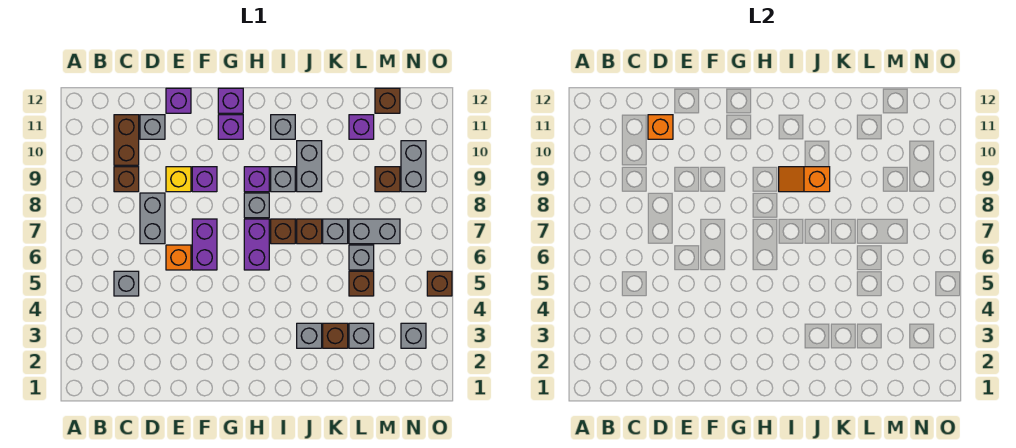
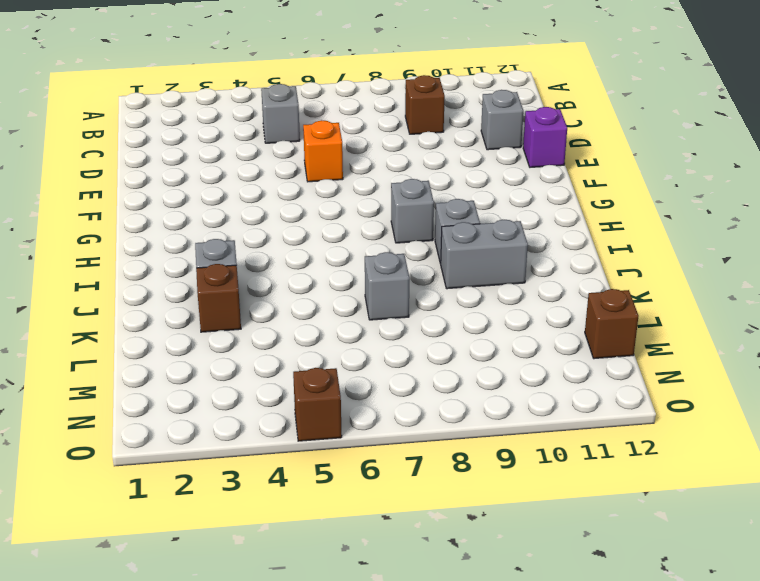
none -> brown brick C10:C11 level 1
none -> grey brick D7:D8 level 1
none -> yellow brick E9 level 1
none -> purple brick F6:F7 level 1

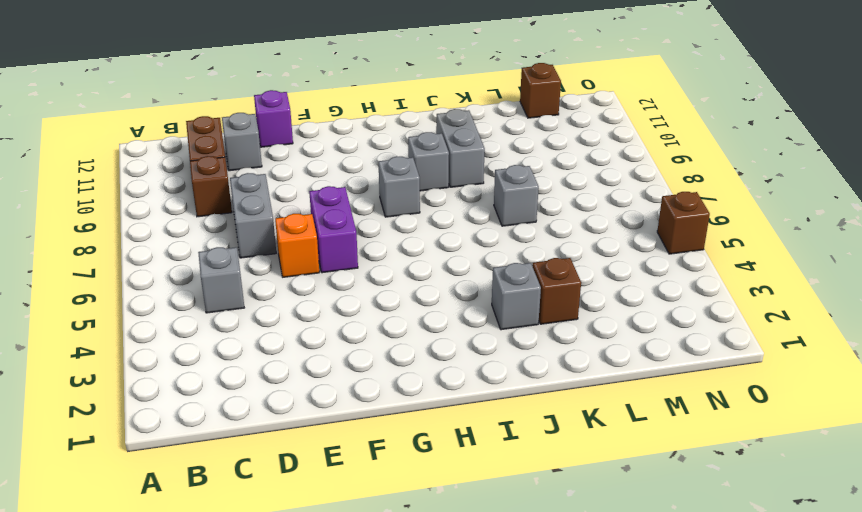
none -> yellow brick E9 level 1
none -> purple brick F9 level 1
none -> purple brick G11 level 1
none -> purple brick G12 level 1

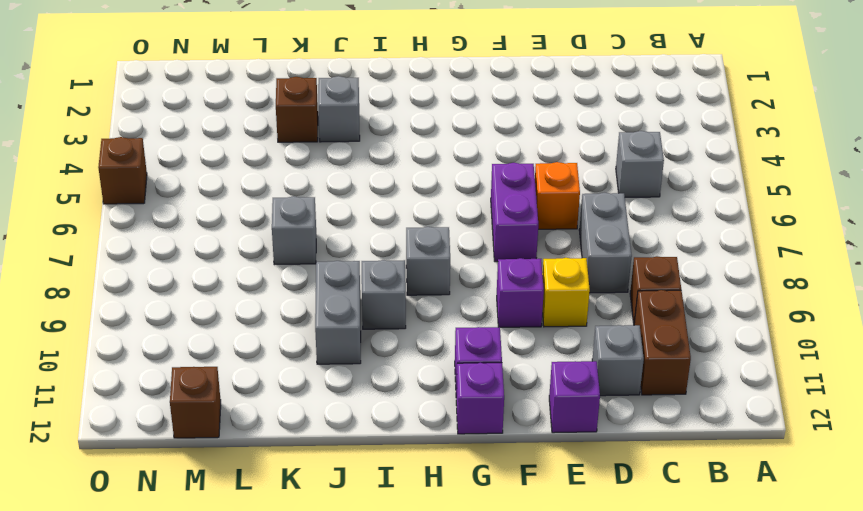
none -> purple brick H6:H7 level 1
none -> purple brick H9 level 1
none -> brown brick I7 level 1
none -> grey brick I11 level 1

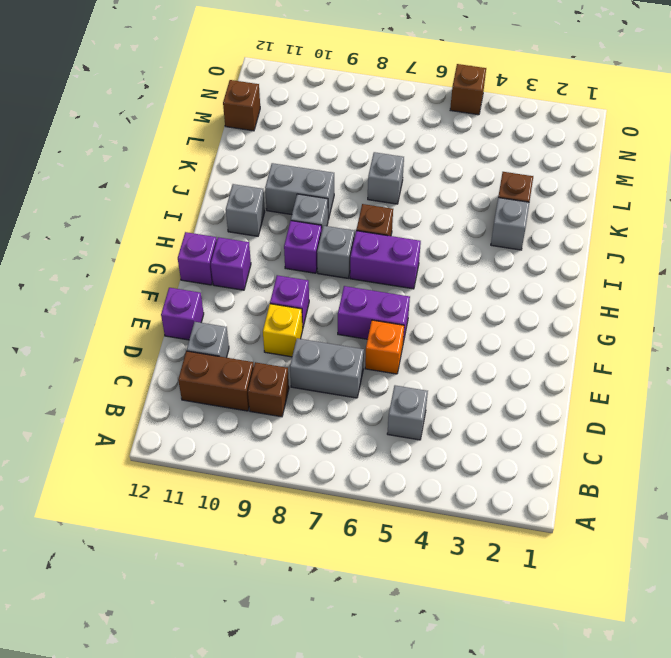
none -> brown brick J7 level 1
none -> grey brick L3 level 1
none -> brown brick L5 level 1
none -> grey brick L6 level 1

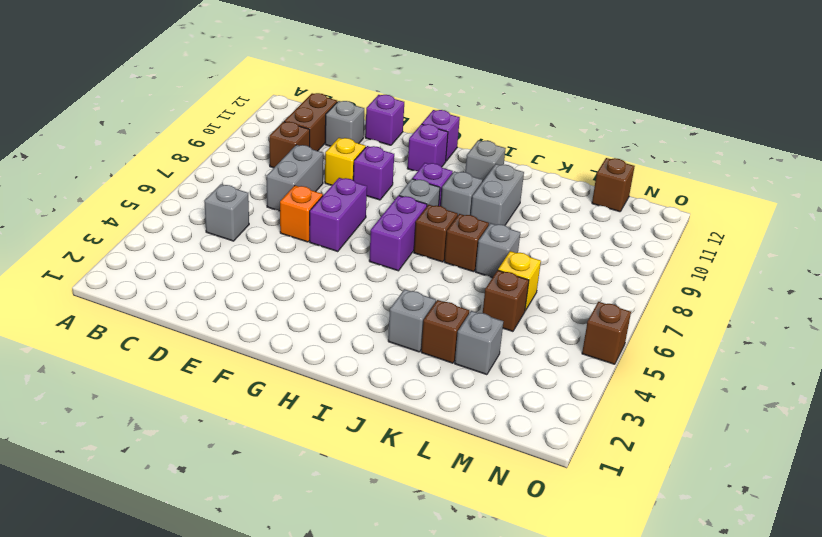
yellow brick L6 level 1 -> grey brick L6 level 1
none -> grey brick L7:M7 level 1
none -> purple brick L11 level 1
none -> brown brick M9 level 1
none -> grey brick N3 level 1

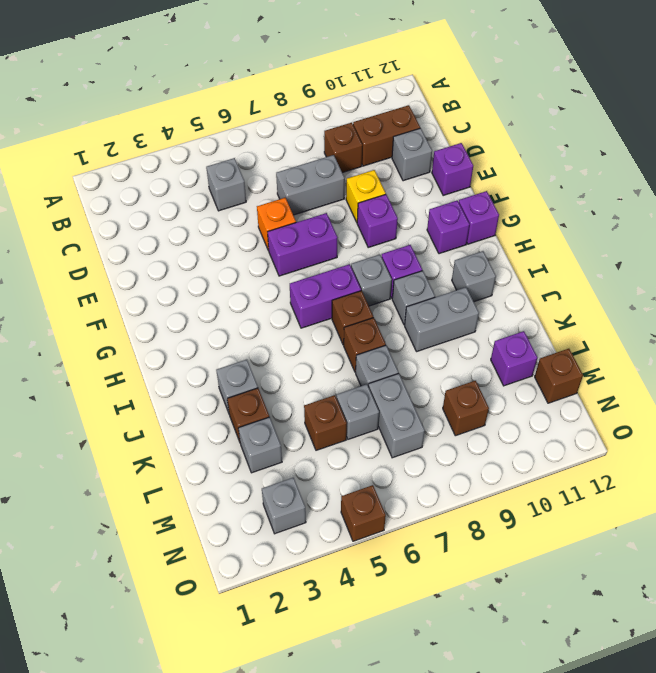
none -> grey brick N9:N10 level 1
none -> orange brick D11 level 2
none -> orange slope I9:J9 level 2 top J

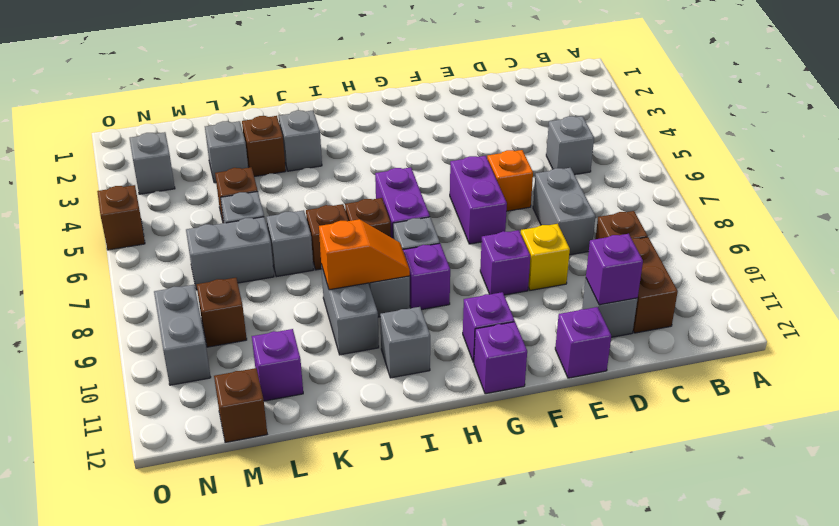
purple brick D11 level 2 -> orange brick D11 level 2

